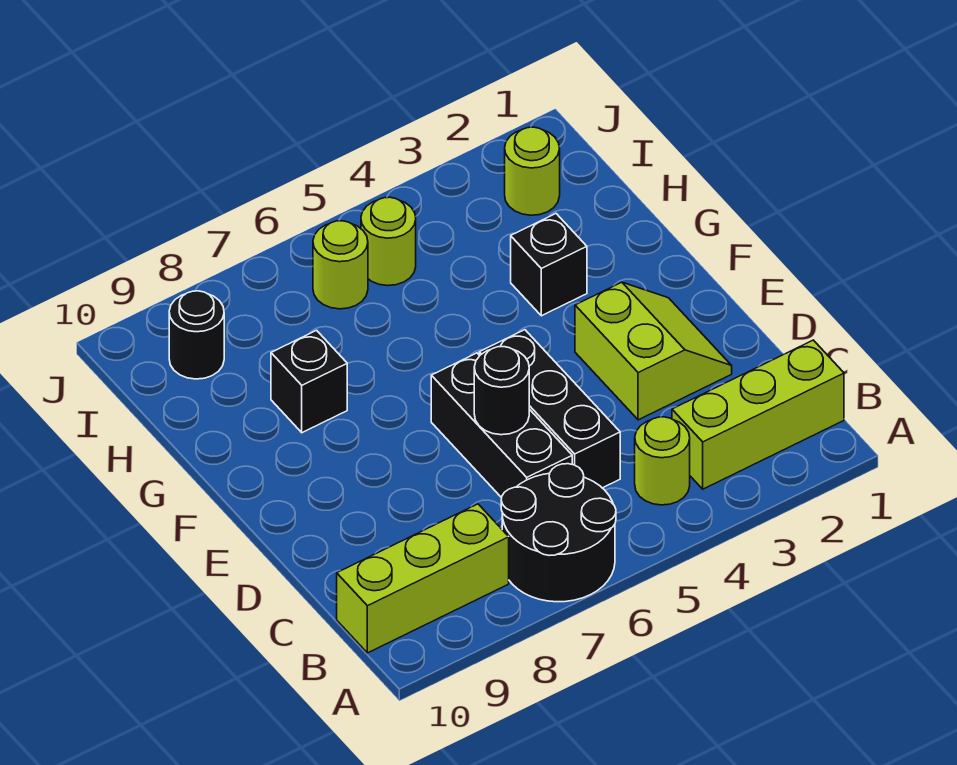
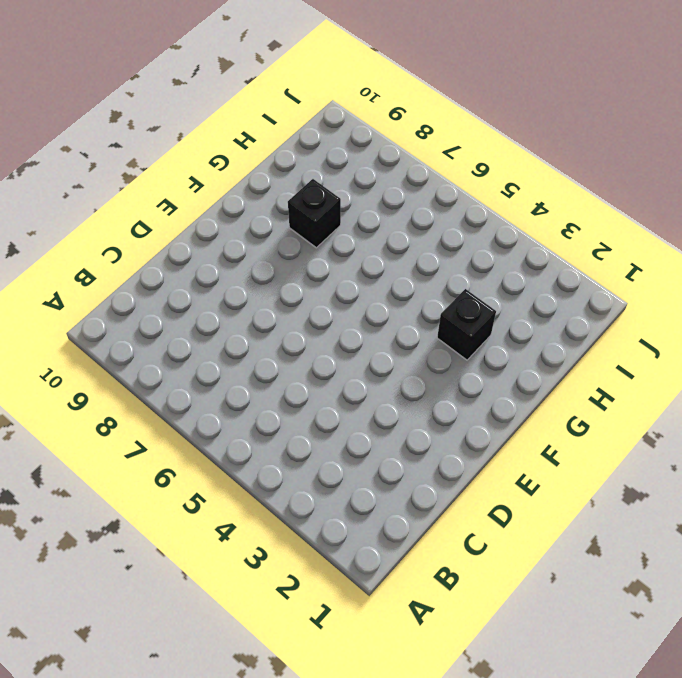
none -> black round brick A6:B7 level 1
none -> lime brick B1:B3 level 1
none -> lime round brick B4 level 1

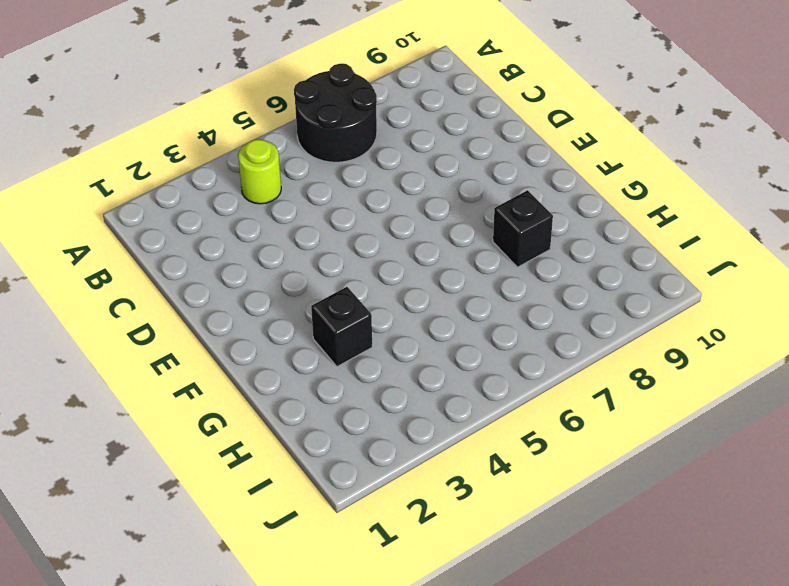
none -> lime brick B1:B3 level 1
none -> lime brick B8:B10 level 1
none -> black brick C5:E5 level 1

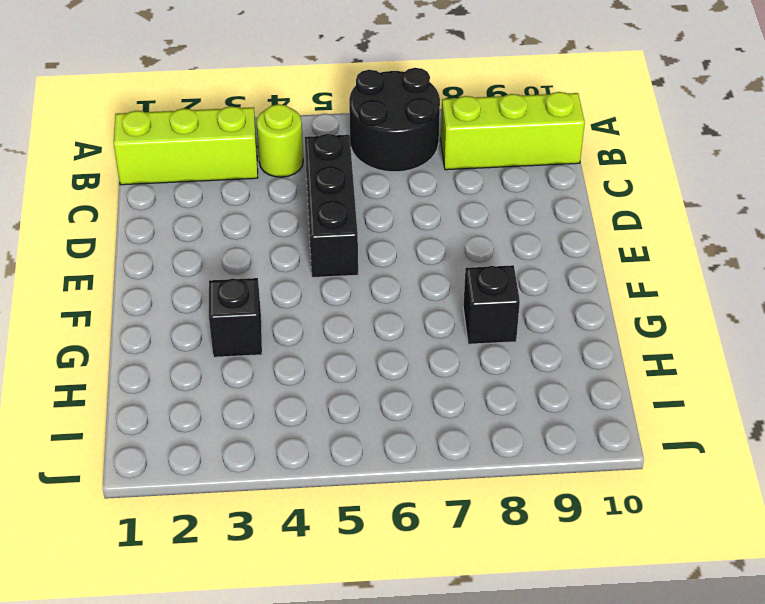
none -> black brick C6:E6 level 1
none -> lime slope D2:E3 level 1 top 3
none -> lime round brick I2 level 1

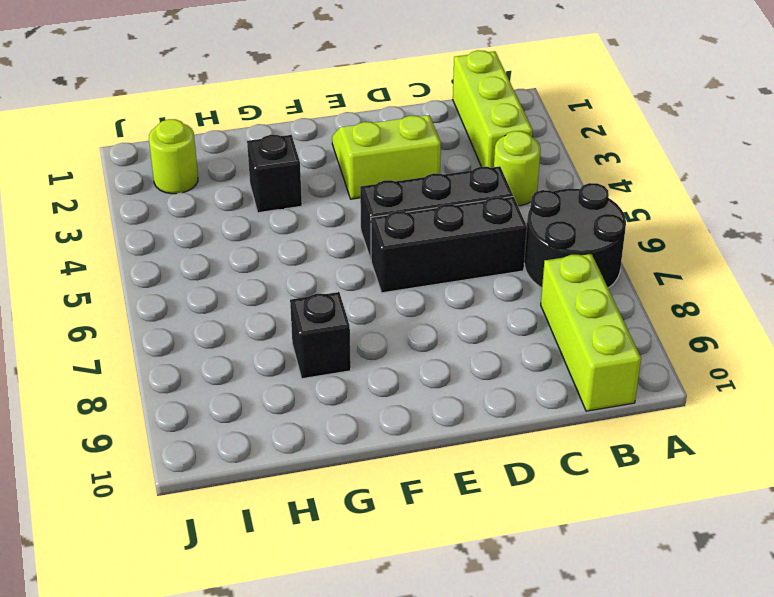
none -> lime round brick I5 level 1
none -> lime round brick I6 level 1
none -> black round brick I9 level 1

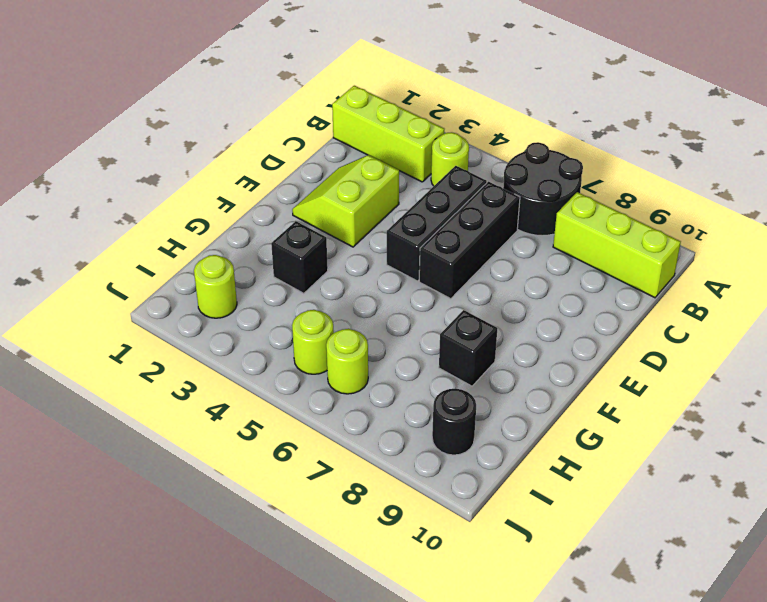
none -> black round brick D6 level 2

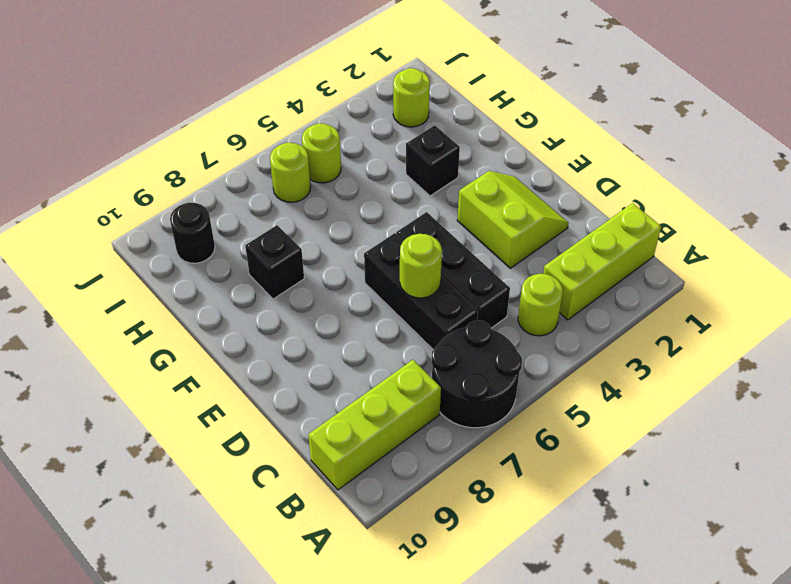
lime round brick D6 level 2 -> black round brick D6 level 2

